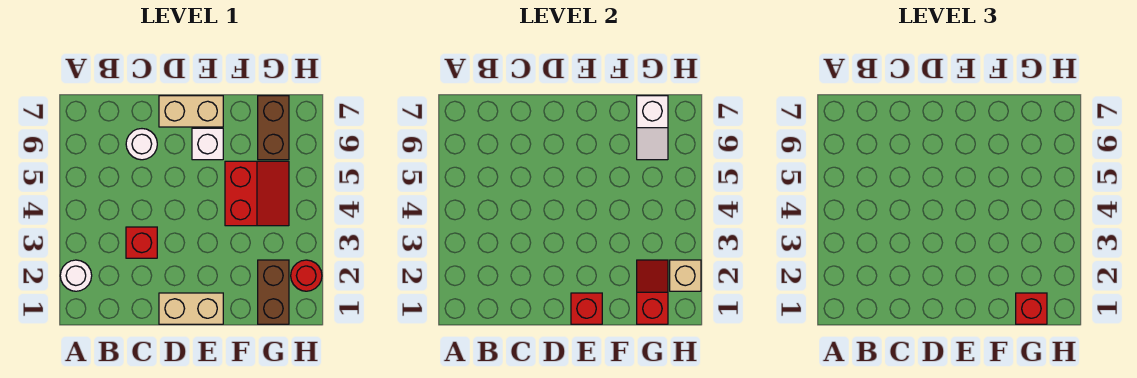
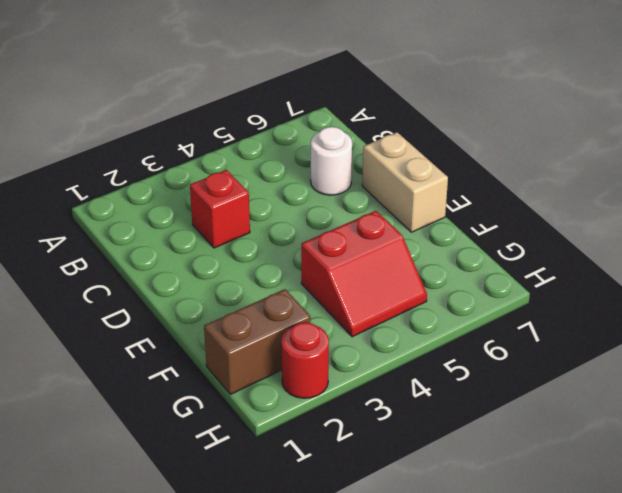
none -> white round brick A2 level 1
none -> tan brick D1:E1 level 1
none -> white brick E6 level 1

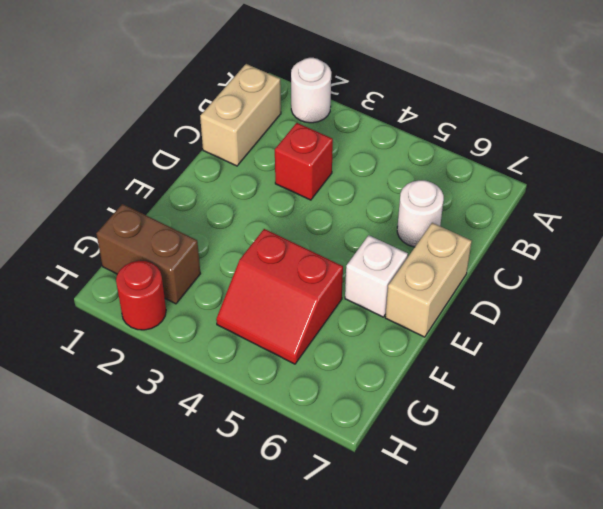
tan brick B1:C1 level 1 -> tan brick D1:E1 level 1
none -> brown brick G6:G7 level 1
none -> red brick E1 level 2
none -> red slope G1:G2 level 2 top 1

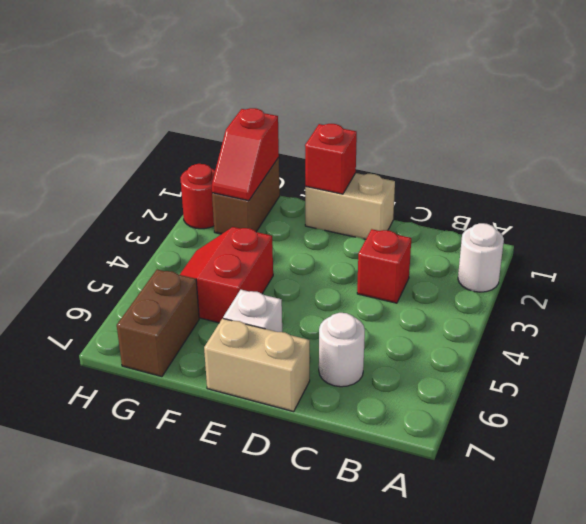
none -> white slope G6:G7 level 2 top 7
none -> tan brick H2 level 2
none -> red brick G1 level 3

